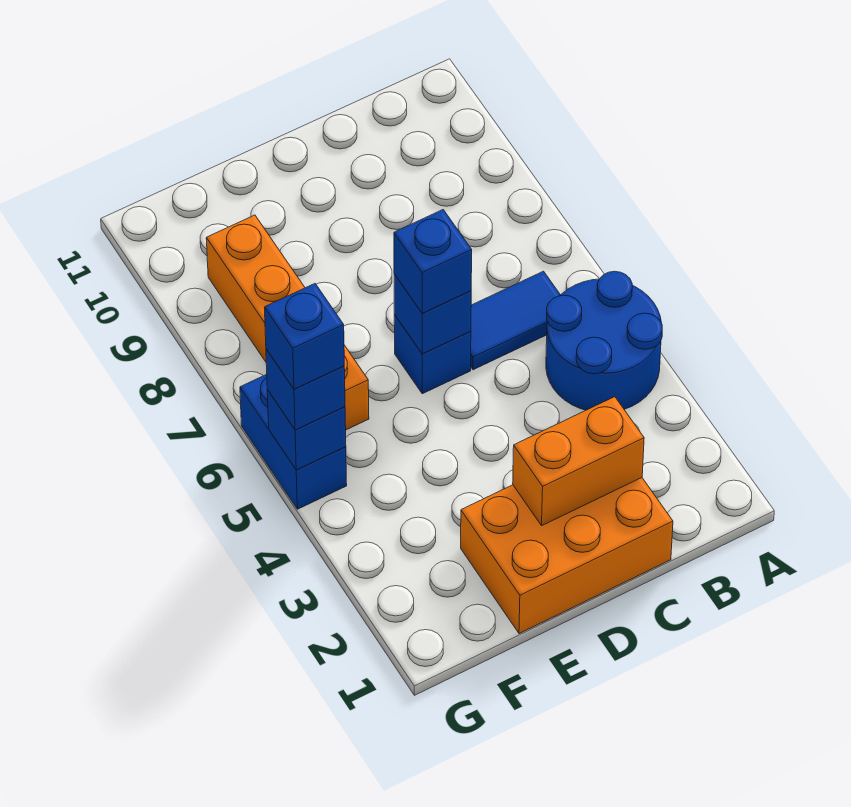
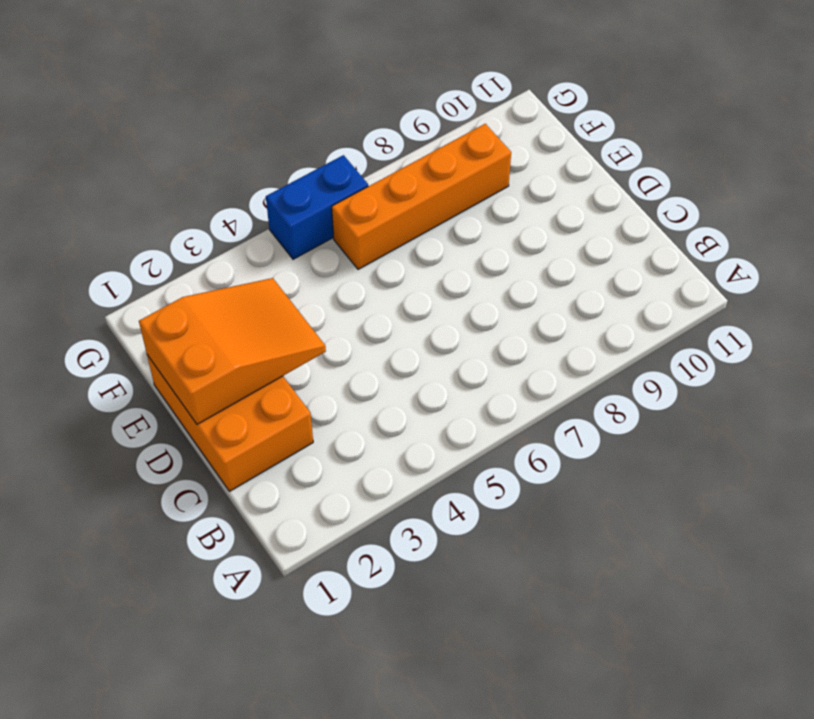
orange slope D1:E3 level 2 top 1 -> orange brick C2:D2 level 2
none -> blue round brick A4:B5 level 1
none -> blue tile B6:C6 level 1
none -> blue brick D6 level 1

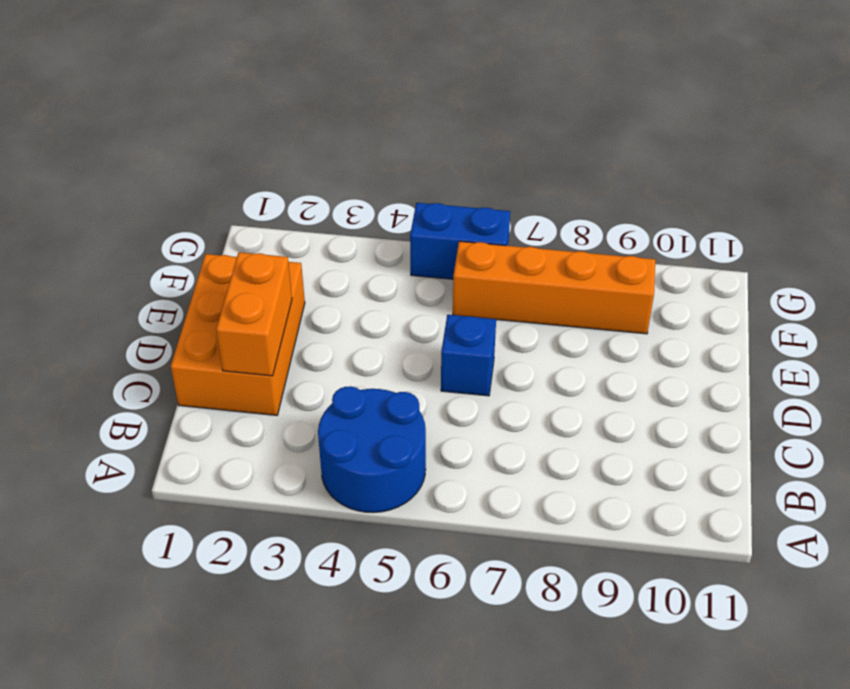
none -> blue tile B6:C6 level 1
none -> blue brick D6 level 2
none -> blue brick G5 level 2

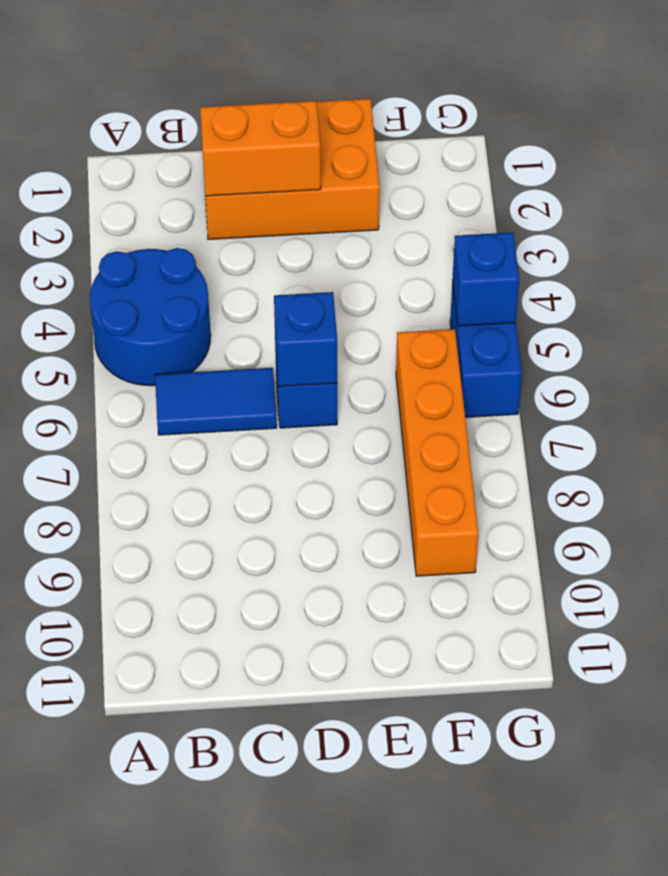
none -> blue brick D6 level 3
none -> blue brick G5 level 3
none -> blue brick G5 level 4

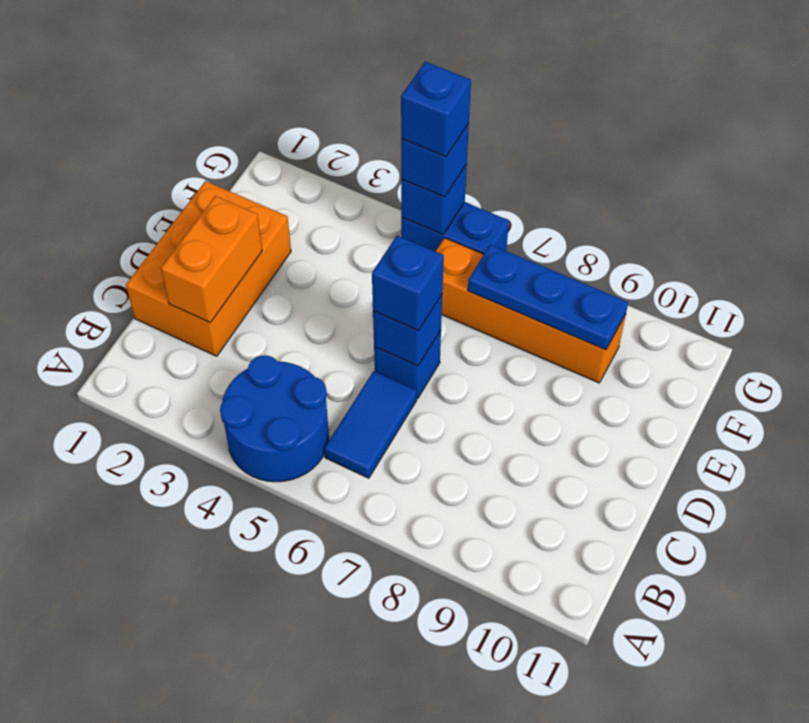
blue plate F7:F9 level 2 -> none

